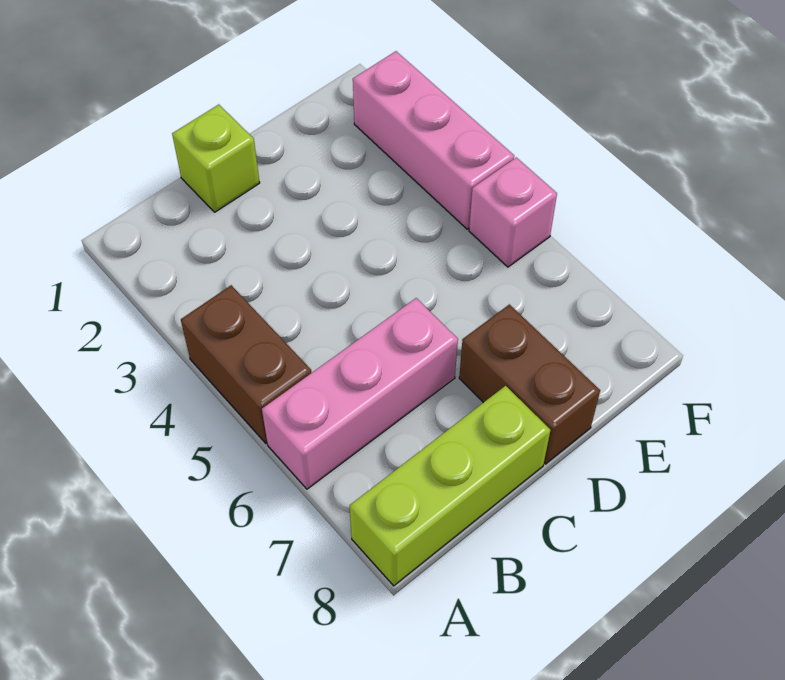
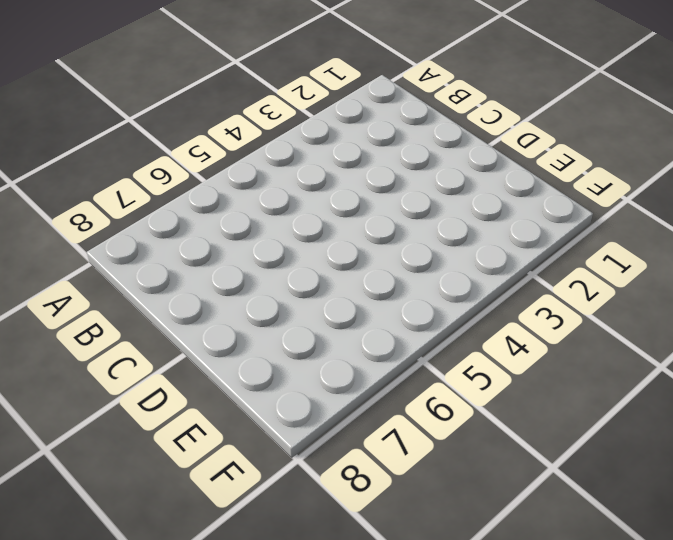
none -> brown brick A4:A5 level 1
none -> pink brick A6:C6 level 1

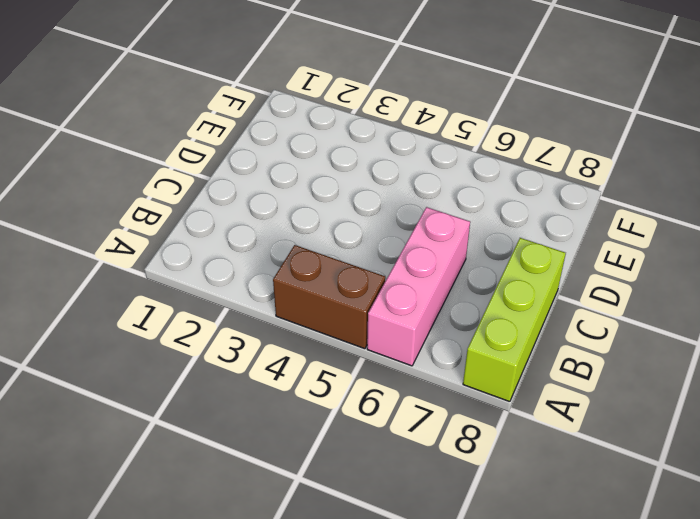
none -> lime brick C1 level 1
none -> brown brick D7:D8 level 1

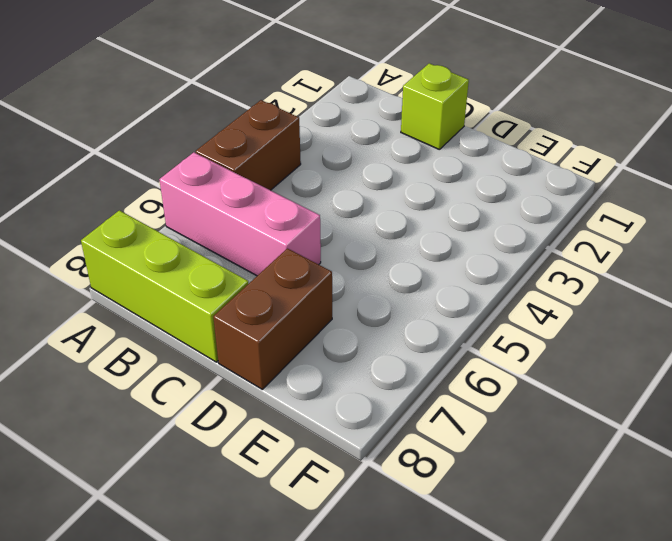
none -> pink brick F2:F4 level 1
none -> pink brick F5 level 1

